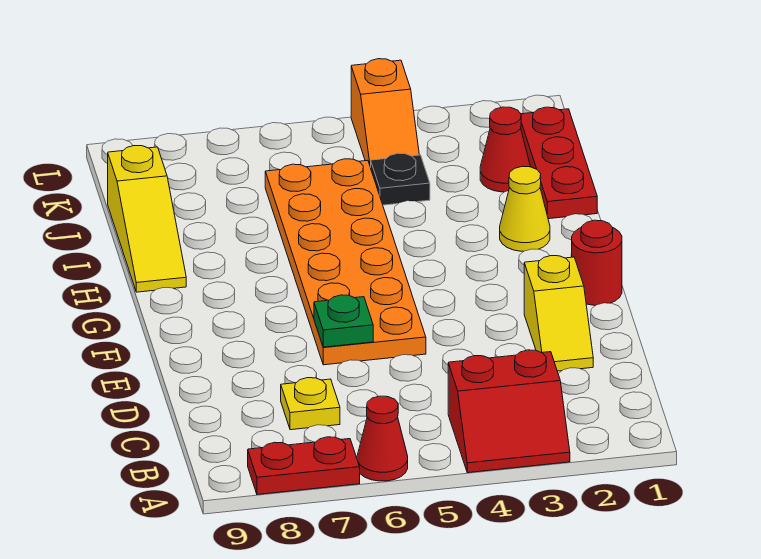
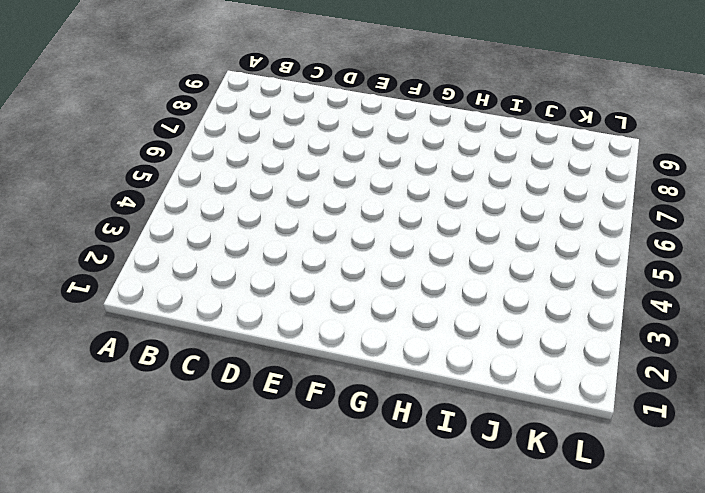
none -> red slope A3:B4 level 1 top B
none -> red cone A6 level 1
none -> red plate A7:A8 level 1

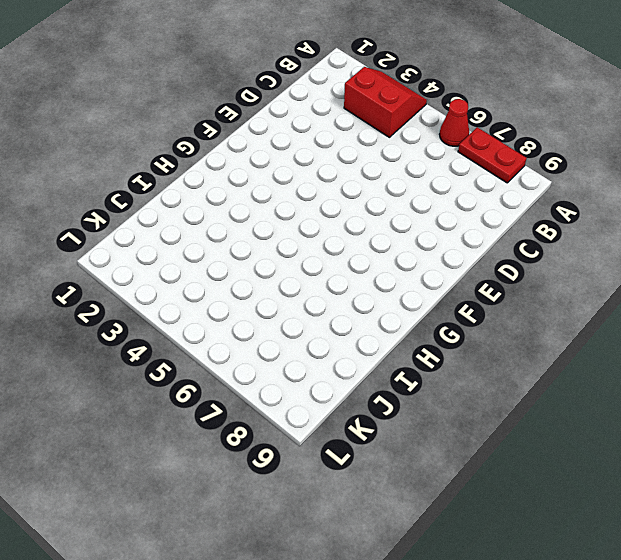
none -> yellow plate C7 level 1
none -> yellow slope D2:E2 level 1 top E
none -> orange plate E5:J6 level 1

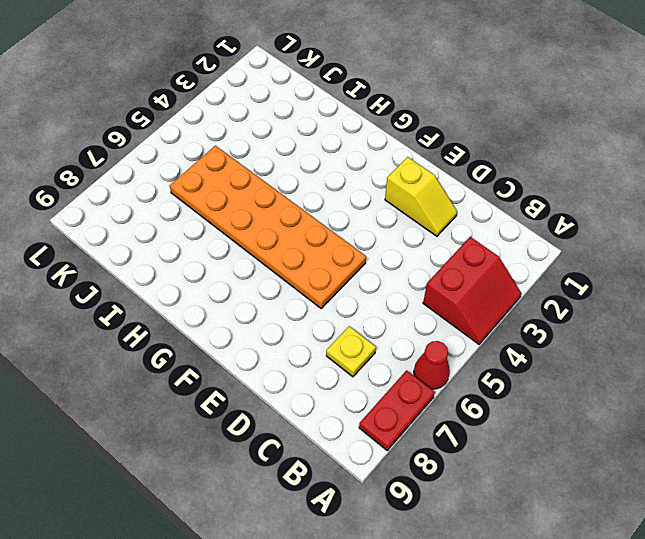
none -> red round brick F1 level 1
none -> yellow cone H2 level 1
none -> yellow slope H9:J9 level 1 top J

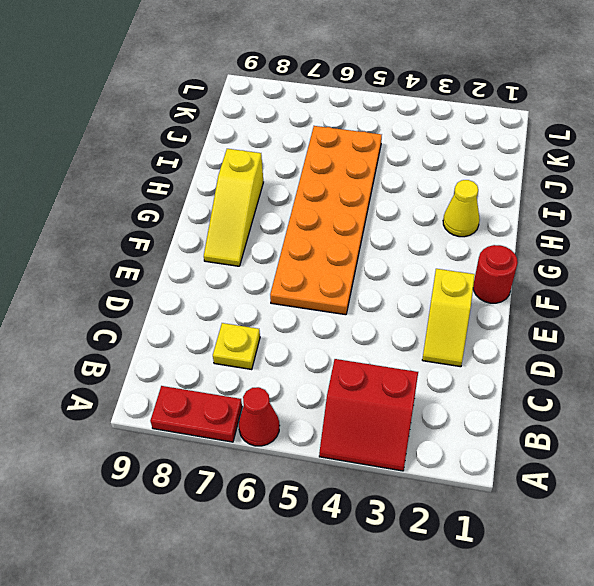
yellow slope F8:H8 level 1 top H -> yellow slope H9:J9 level 1 top J
none -> red plate I1:K1 level 1
none -> red cone J2 level 1
none -> black plate J4 level 1

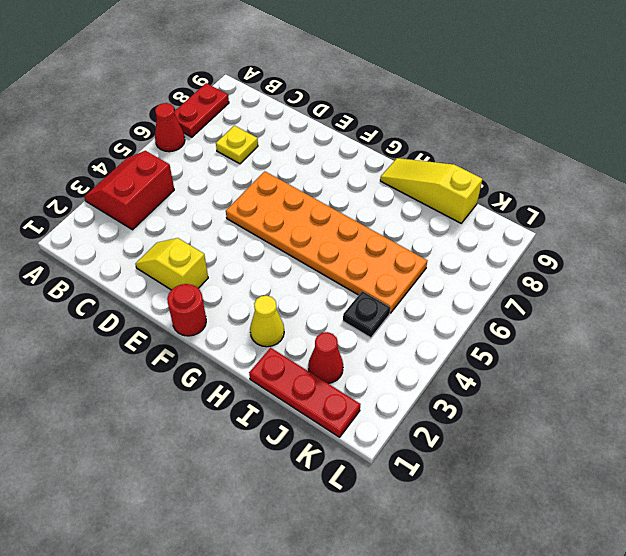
none -> orange slope K4:L4 level 1 top L
none -> green plate E6 level 2

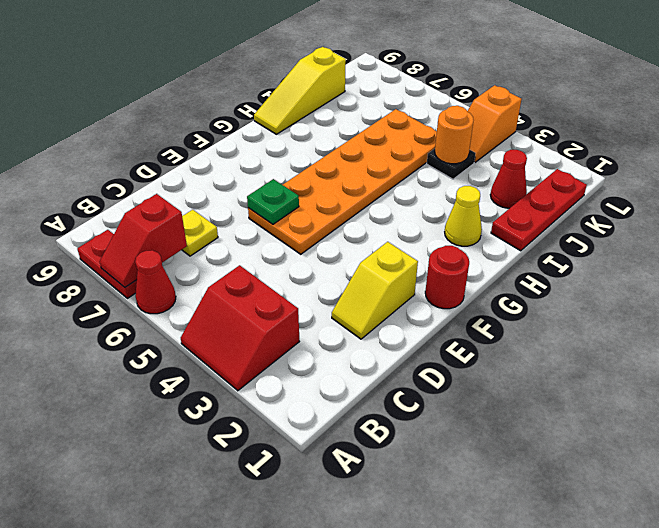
red slope A7:B7 level 2 top B -> none
orange round brick J4 level 2 -> none

